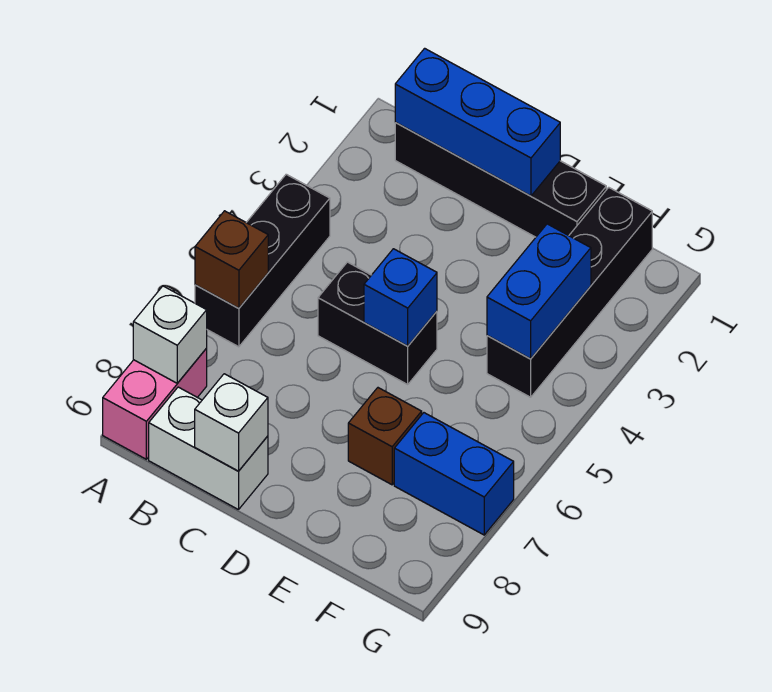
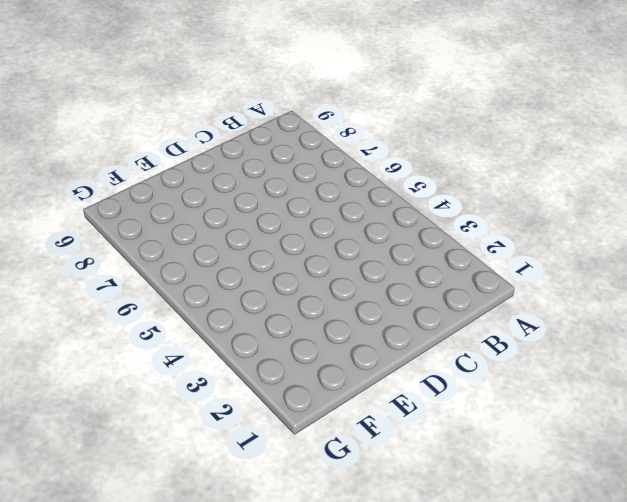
none -> black brick A4:A6 level 1
none -> pink brick A8:A9 level 1
none -> black brick B1:E1 level 1

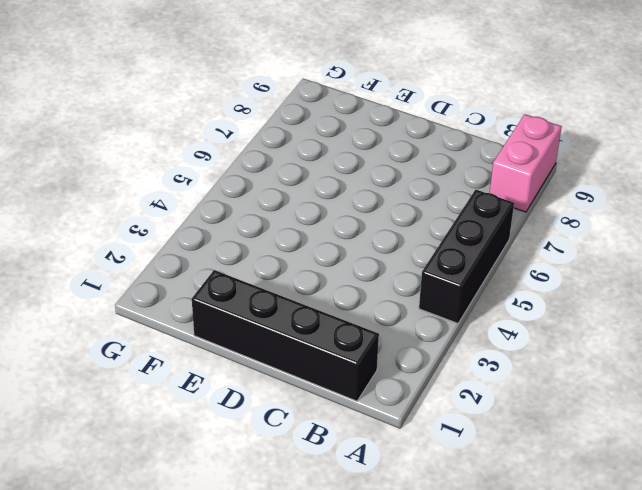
none -> white brick B9:C9 level 1
none -> black brick C5:D5 level 1
none -> brown brick E7 level 1

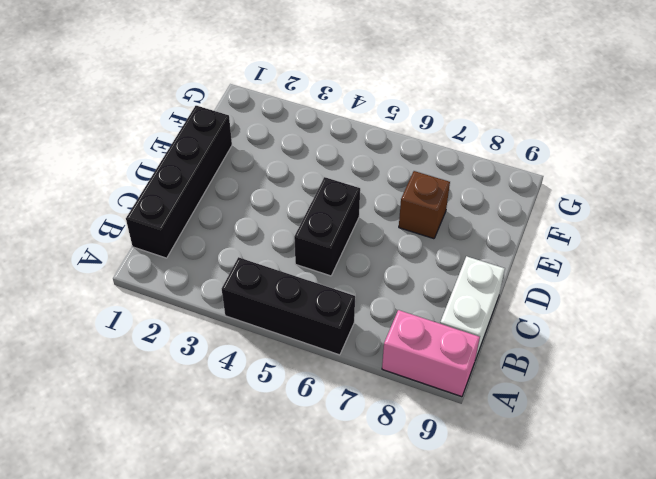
none -> black brick F1:F4 level 1
none -> blue brick F7:G7 level 1
none -> brown brick A6 level 2

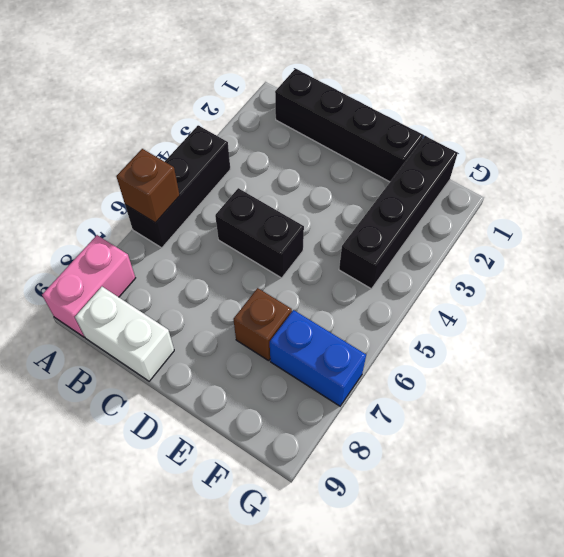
none -> white brick A8 level 2
none -> blue brick B1:D1 level 2
none -> white brick C9 level 2

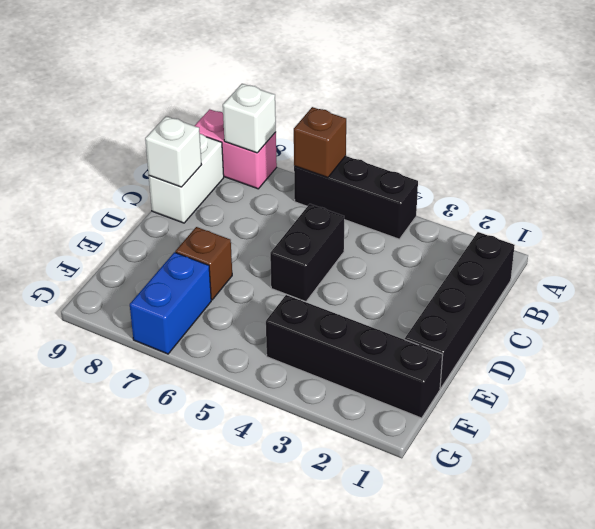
none -> blue brick B1:D1 level 2
none -> blue brick D5 level 2
none -> blue brick F3:F4 level 2

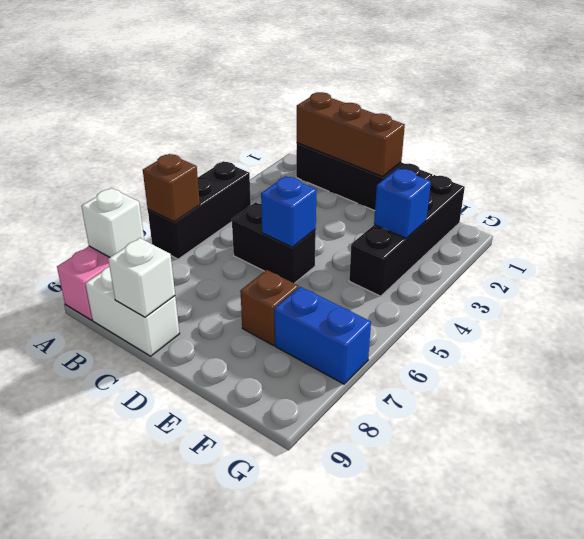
brown brick B1:D1 level 2 -> blue brick B1:D1 level 2
blue brick F3 level 2 -> blue brick F3:F4 level 2

